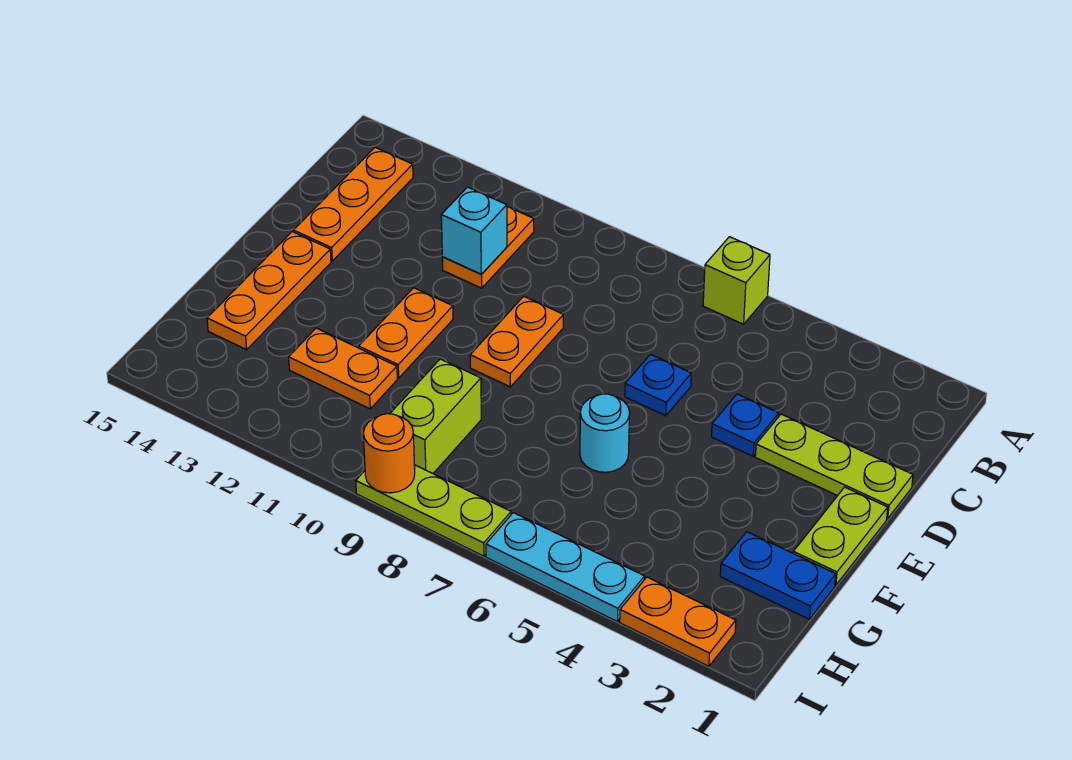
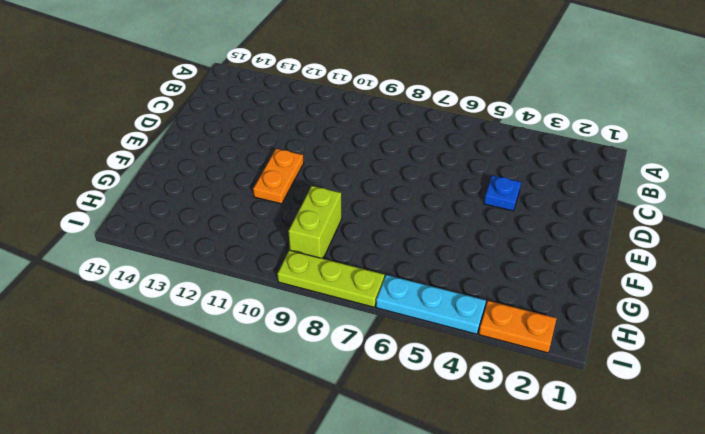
none -> lime brick A6 level 1
none -> orange plate B11:C11 level 1
none -> orange plate B14:D14 level 1

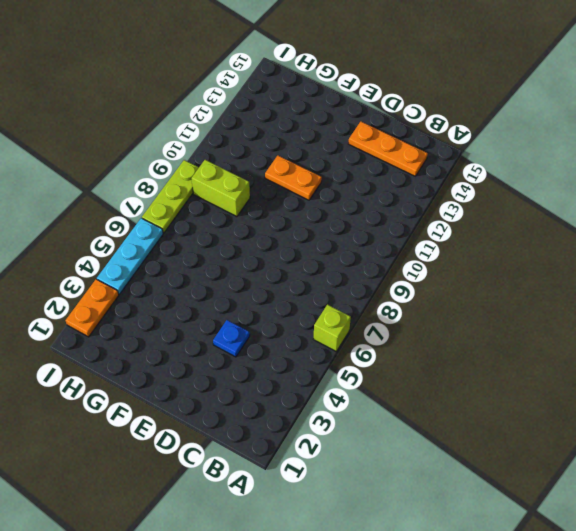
none -> orange plate B11:C11 level 1
none -> lime plate D1:D3 level 1
none -> blue plate D6 level 1

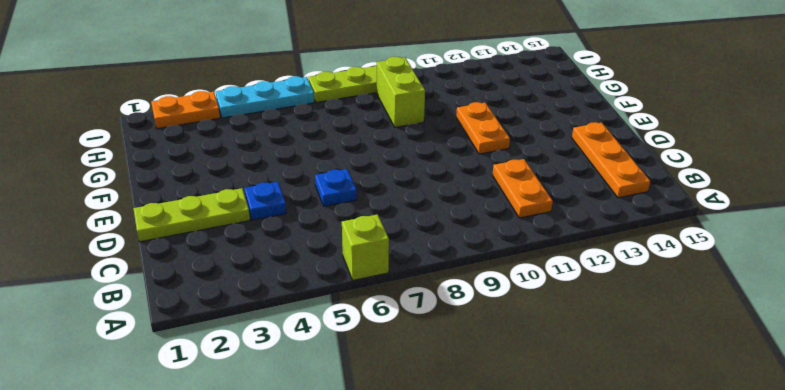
none -> orange plate D9:E9 level 1
none -> lime plate E1:F1 level 1
none -> orange plate E14:G14 level 1

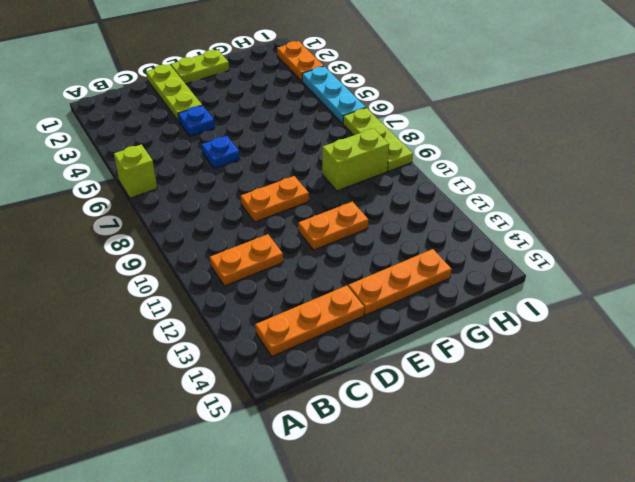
none -> cyan round brick F6 level 1
none -> blue plate G1:G2 level 1
none -> orange plate G11:G12 level 1

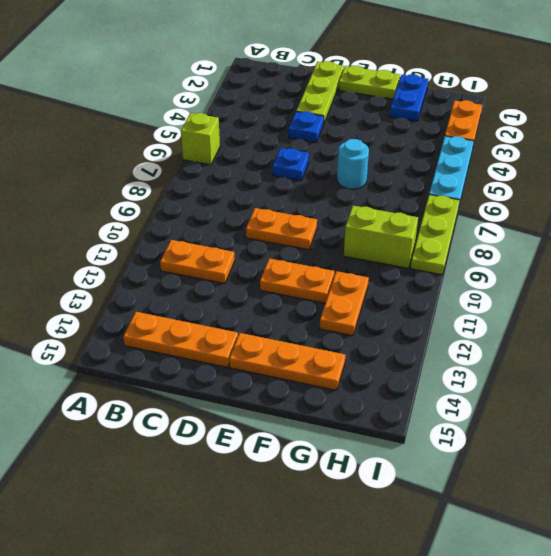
none -> cyan brick C11 level 2
none -> orange round brick I9 level 2

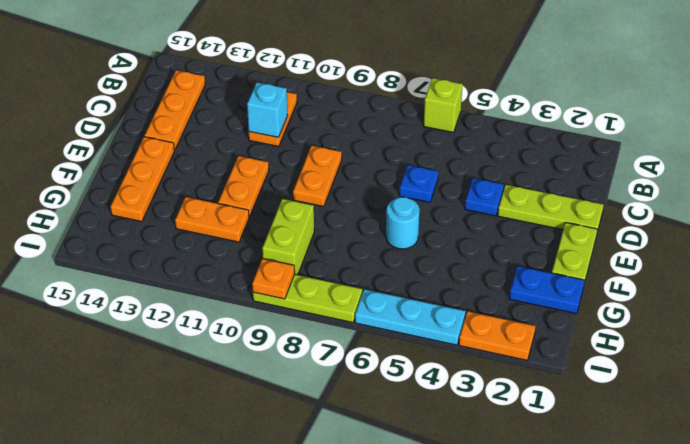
orange plate I9 level 2 -> orange round brick I9 level 2

